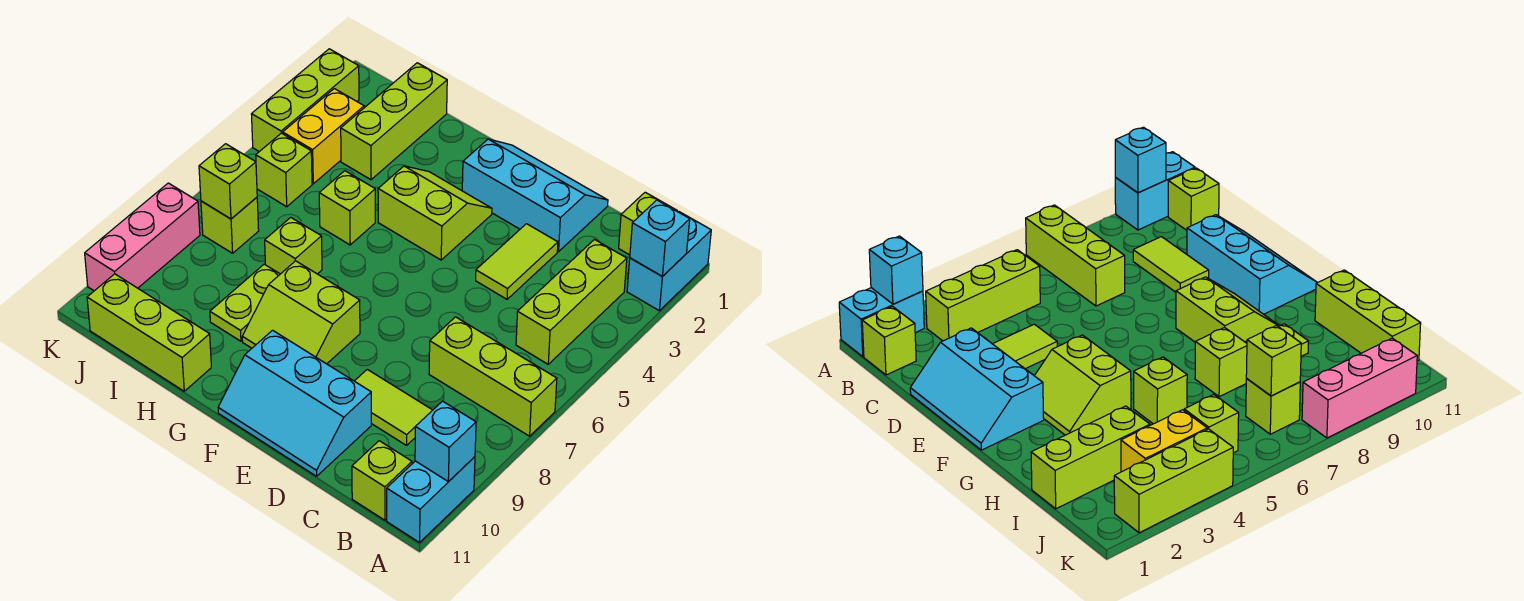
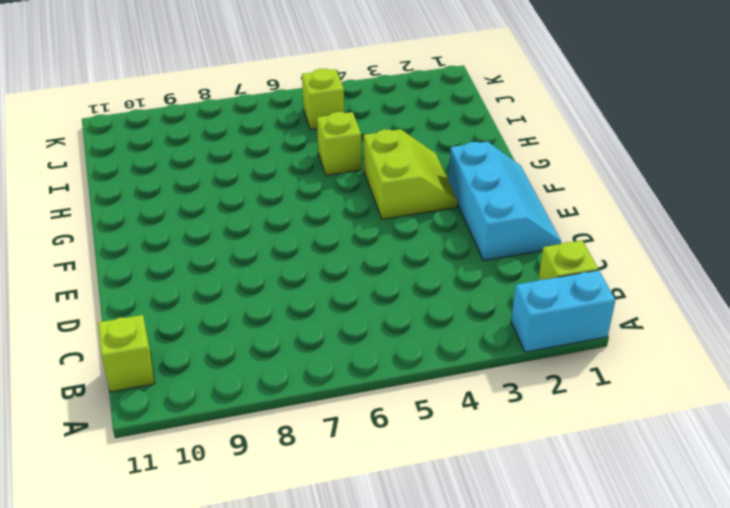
none -> lime brick A7:C7 level 1
none -> cyan brick A10:A11 level 1
none -> lime brick B3:B5 level 1

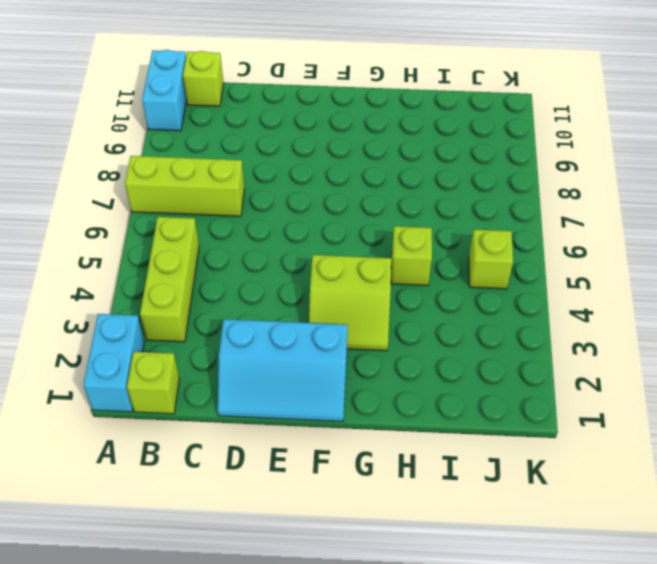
none -> lime tile C9:D9 level 1
none -> lime tile D3:D4 level 1
none -> cyan slope D10:F11 level 1 top 10

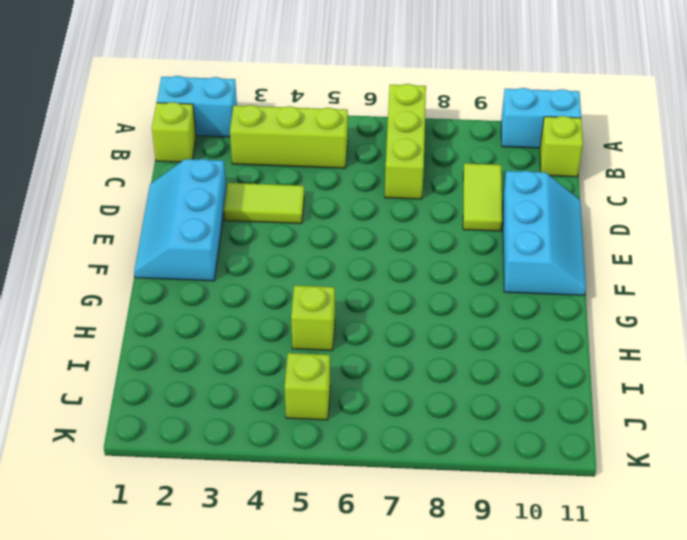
none -> lime slope F3:G4 level 1 top 4
none -> lime slope F8:G9 level 1 top 8
none -> lime brick H7 level 1

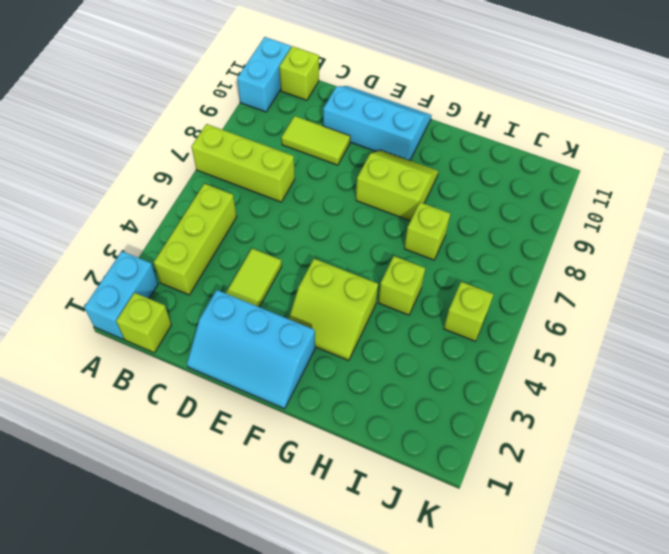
none -> lime plate H8:H9 level 1
none -> lime brick H11:J11 level 1
none -> lime brick I1:I3 level 1

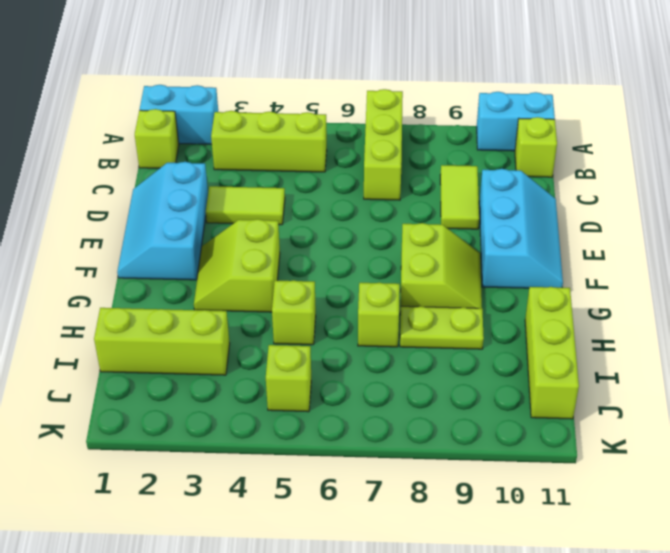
none -> yellow brick J3:J4 level 1
none -> lime brick J7 level 1
none -> lime brick K2:K4 level 1

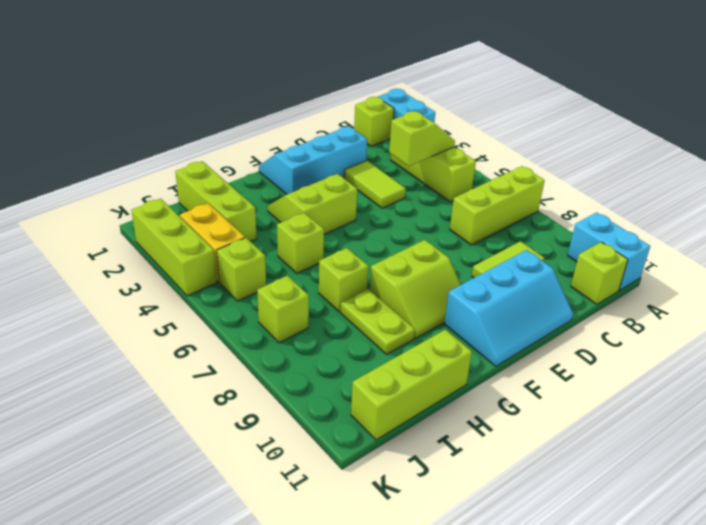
lime slope B4:C4 level 2 top C -> none
none -> pink brick K8:K10 level 1
none -> cyan brick A2 level 2
none -> cyan brick A10 level 2

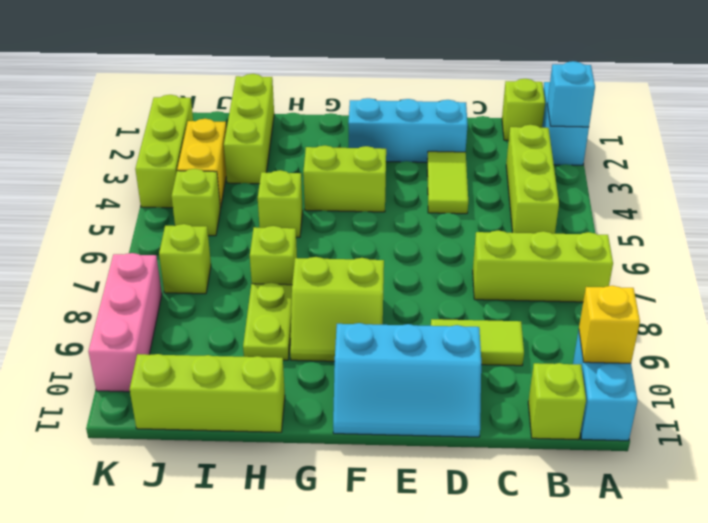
yellow brick A10 level 2 -> cyan brick A10 level 2
none -> lime brick J7 level 2

